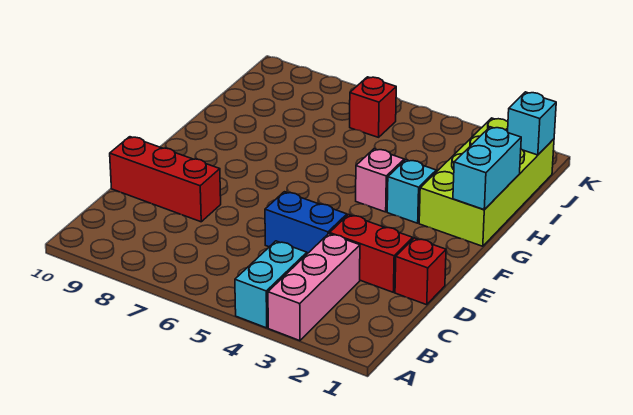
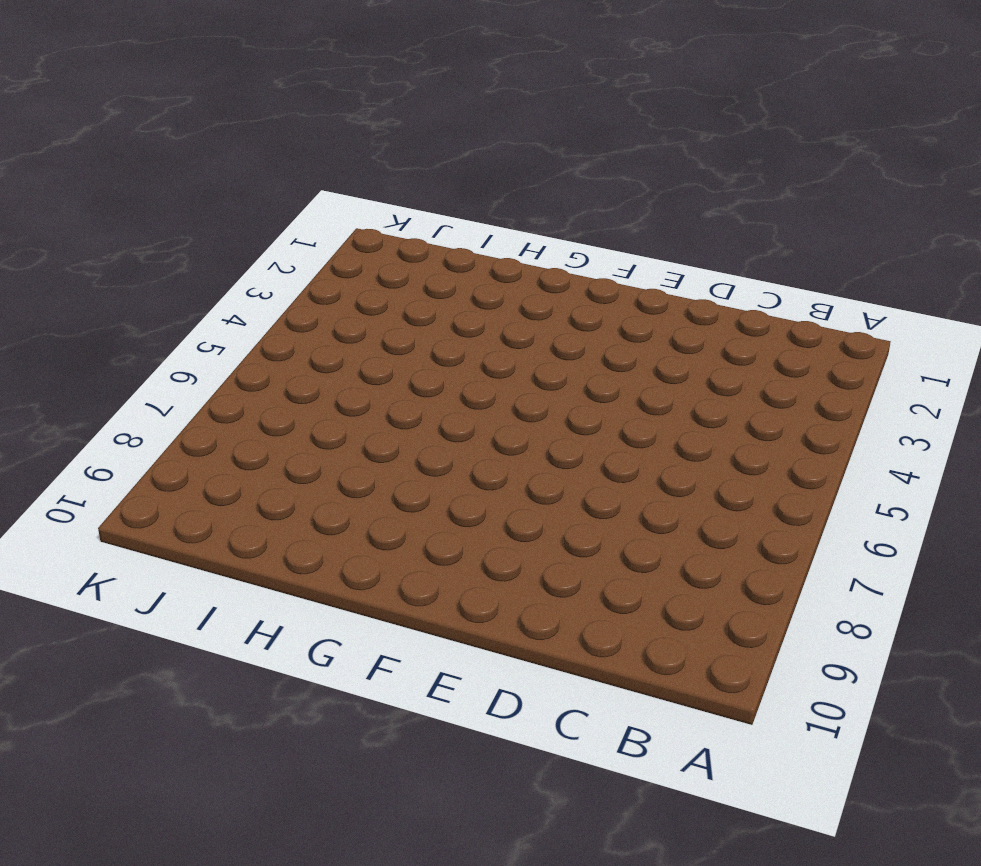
none -> pink brick A3:C3 level 1
none -> cyan brick A4:B4 level 1
none -> red brick D1 level 1

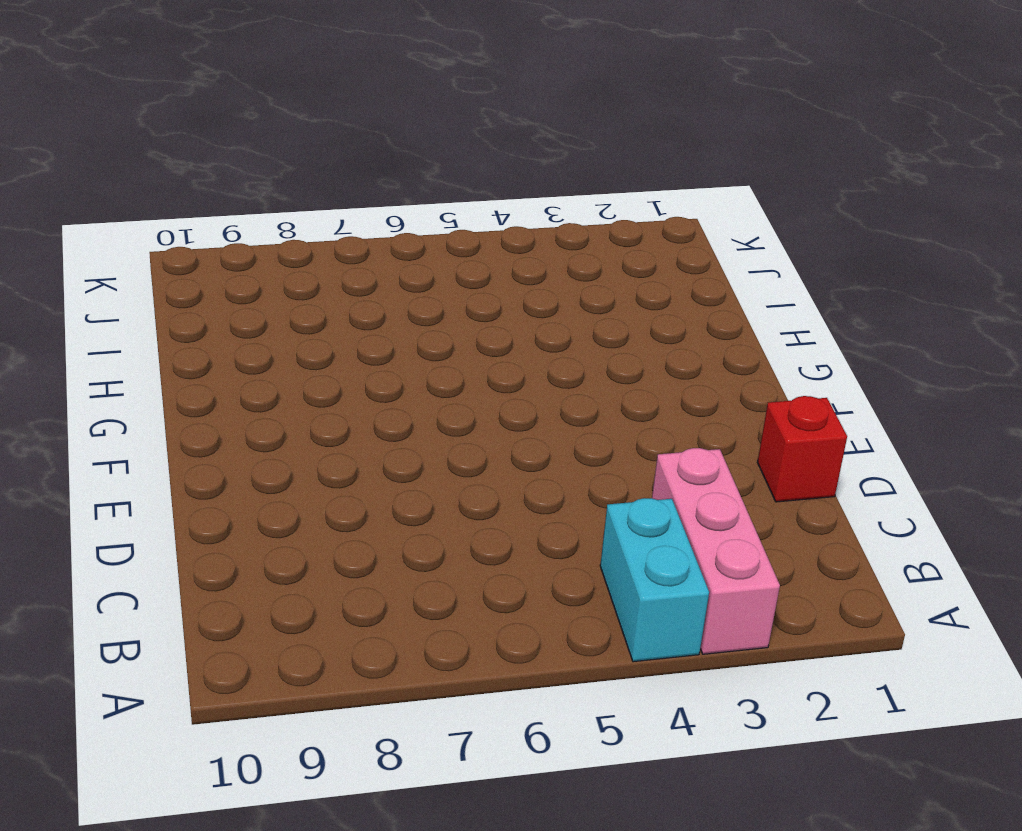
none -> red brick D2:D3 level 1
none -> blue brick D4:D5 level 1
none -> red brick D8:D10 level 1

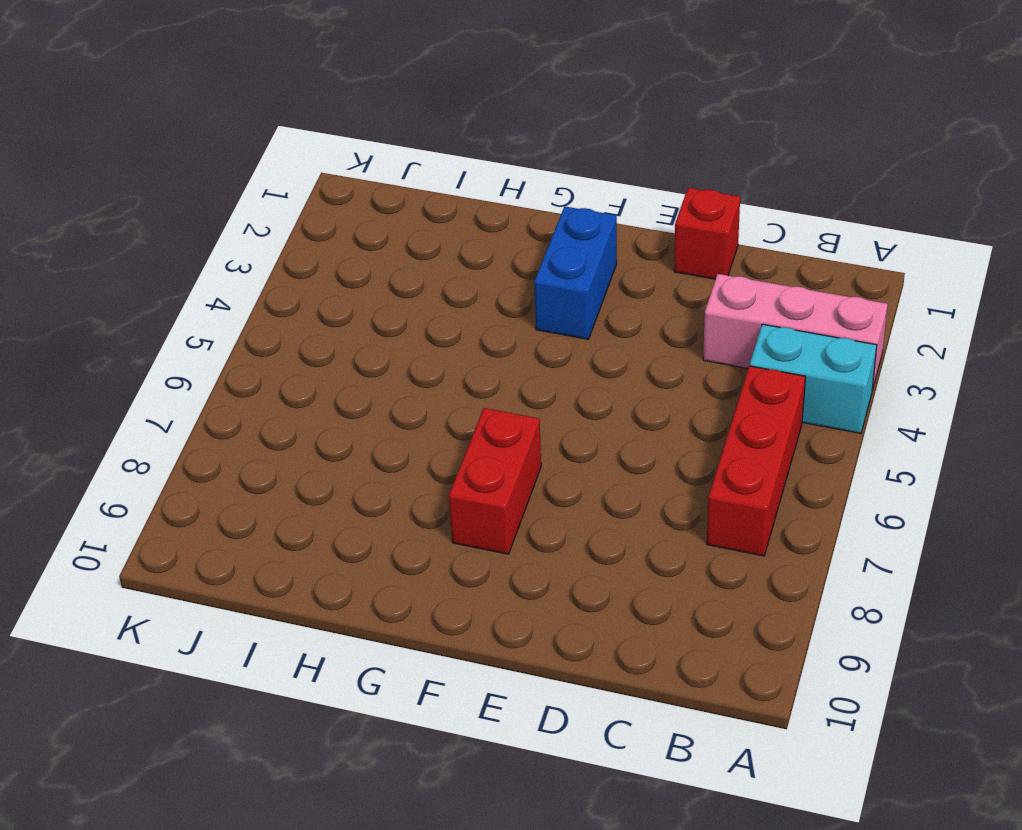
red brick B5:B7 level 1 -> red brick D8:D10 level 1
blue brick F2:F3 level 1 -> blue brick D4:D5 level 1
red brick F7:F8 level 1 -> red brick D2:D3 level 1
none -> lime brick G1:J2 level 1
none -> cyan brick G3 level 1
none -> pink brick G4 level 1

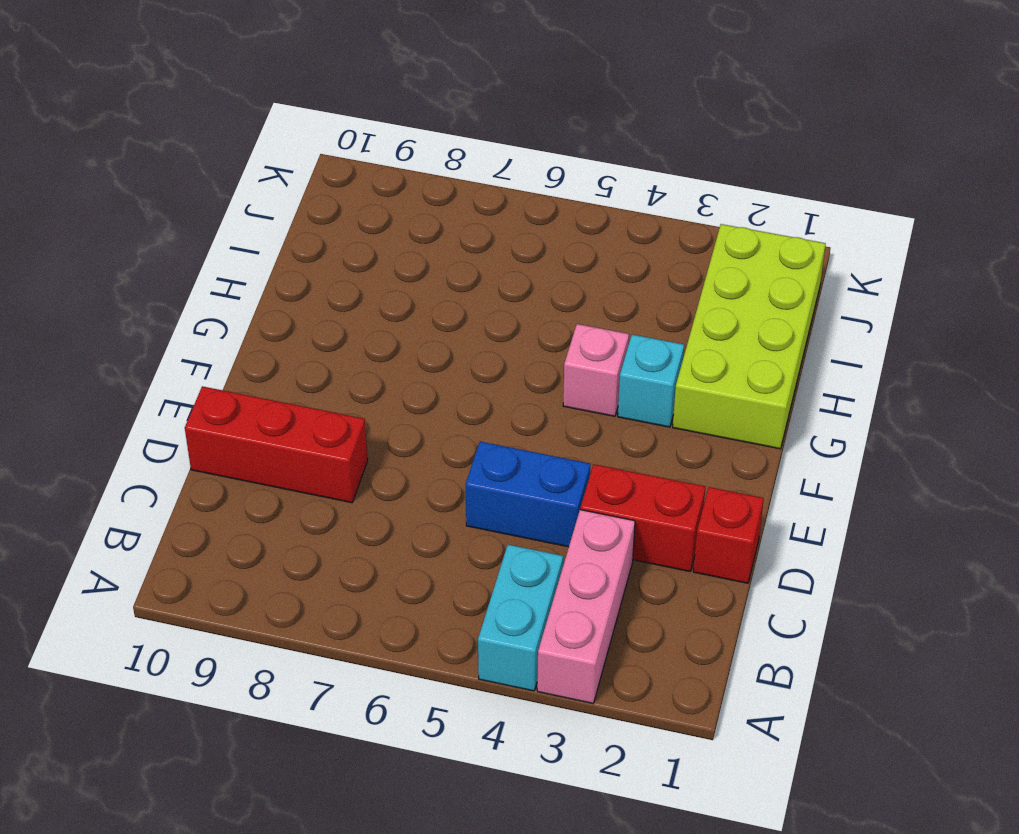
none -> red brick J6 level 1
none -> cyan brick G1:H1 level 2
none -> cyan brick J1 level 2

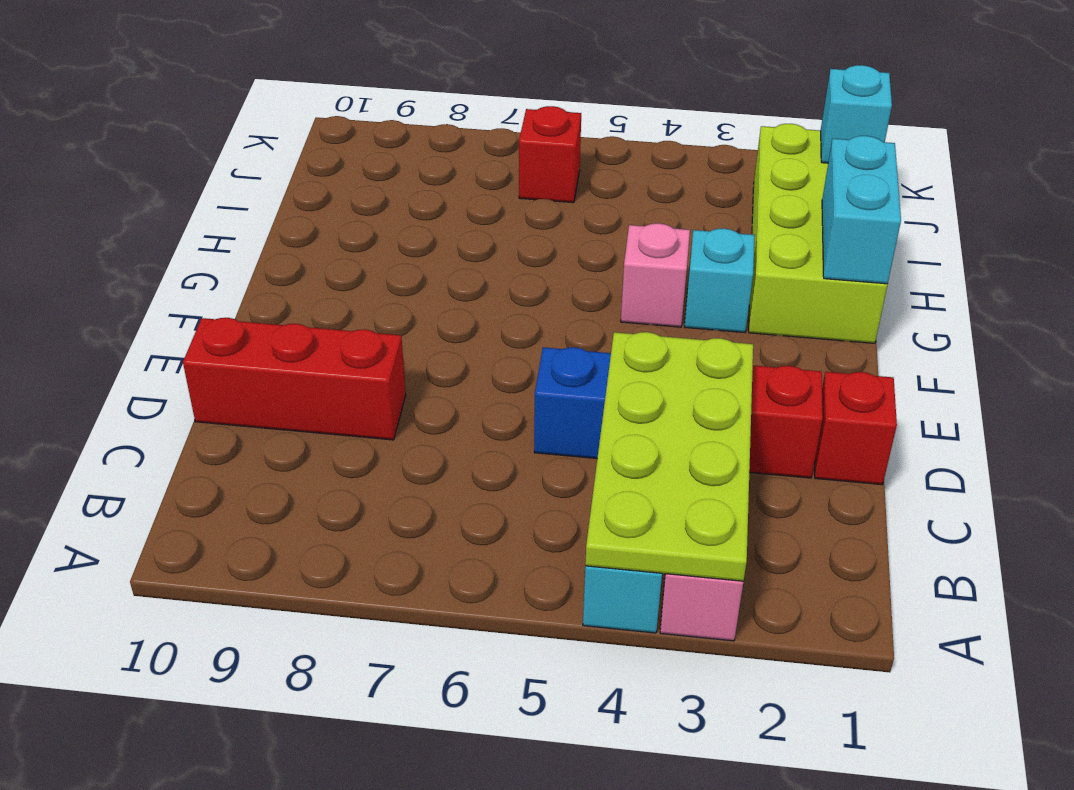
lime plate A3:D4 level 2 -> none

